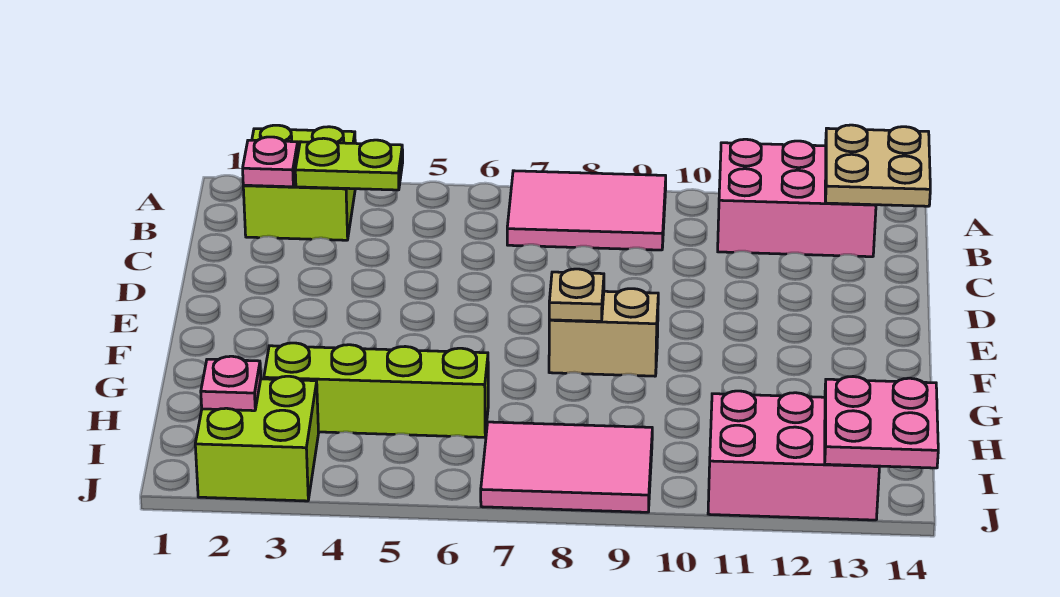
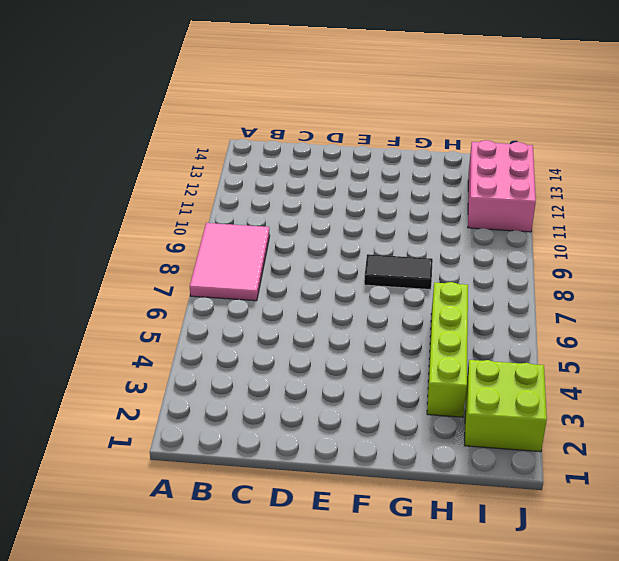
black tile F8:G8 level 1 -> tan brick F8:F9 level 1
none -> lime brick A2:B3 level 1
none -> pink brick A11:B13 level 1
none -> pink tile I7:J9 level 1

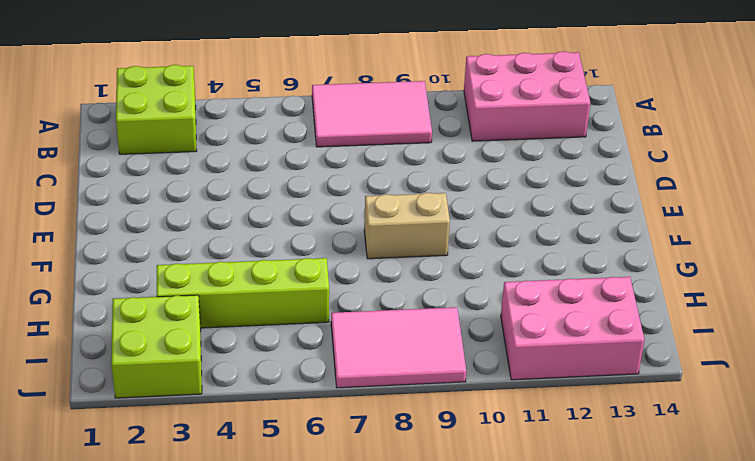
none -> tan plate A13:B14 level 2
none -> pink plate B2 level 2
none -> lime plate B3:B4 level 2

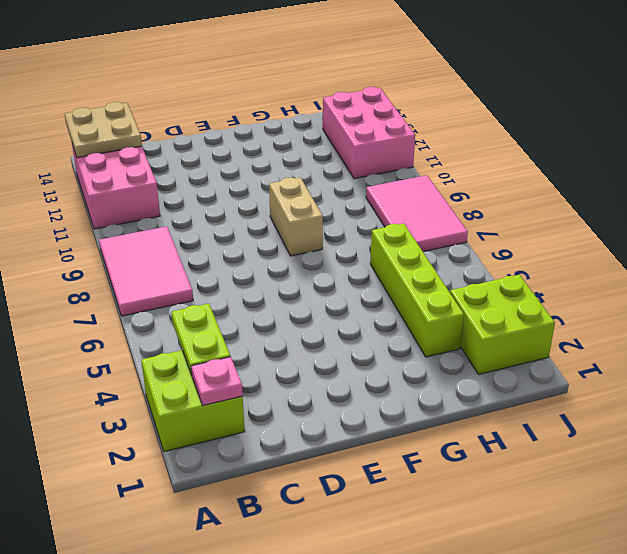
none -> tan plate F8 level 2
none -> pink plate I2 level 2
none -> pink plate I13:J14 level 2

